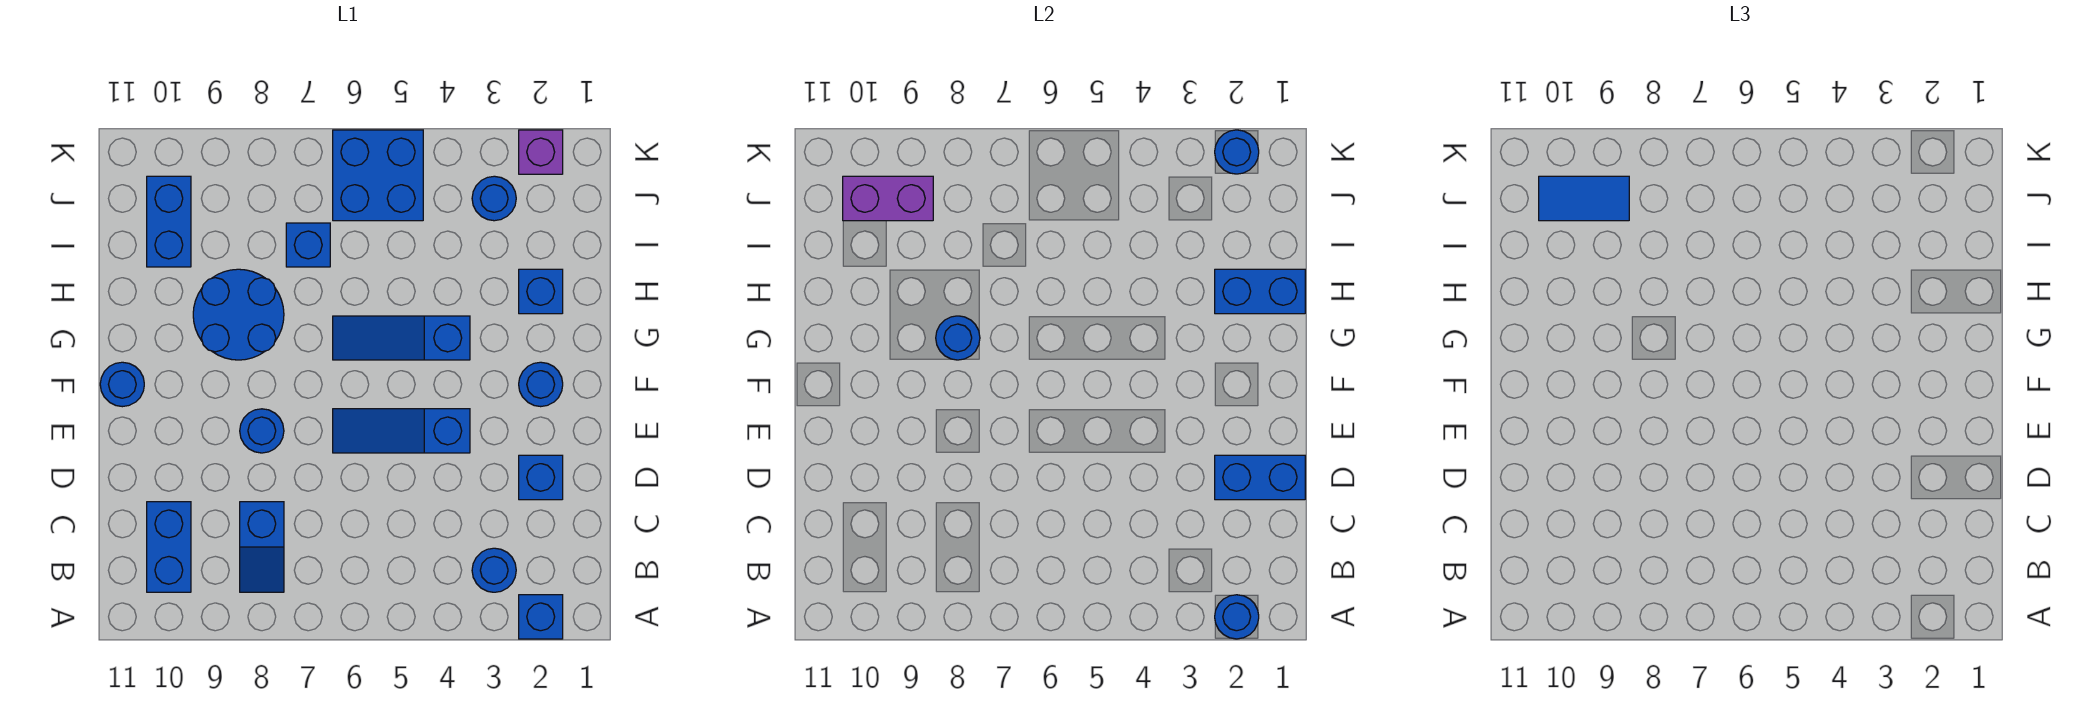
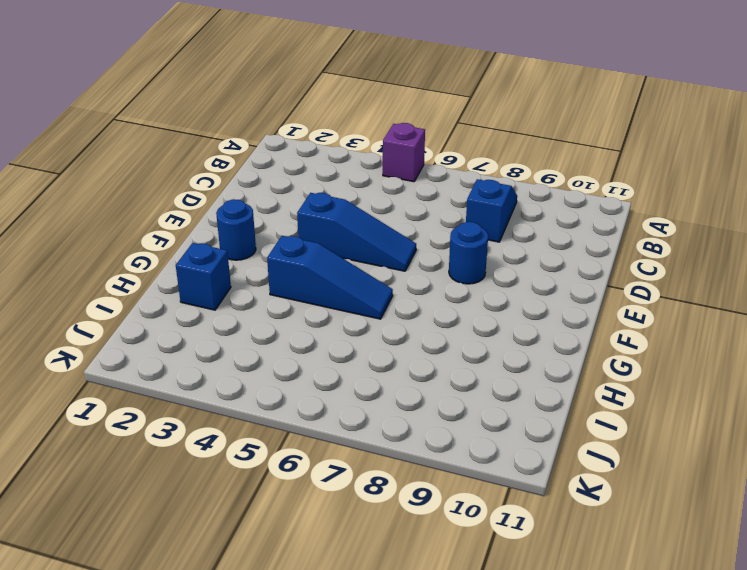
purple brick A5 level 1 -> purple brick K2 level 1
none -> blue brick A2 level 1
none -> blue round brick B3 level 1
none -> blue brick B10:C10 level 1

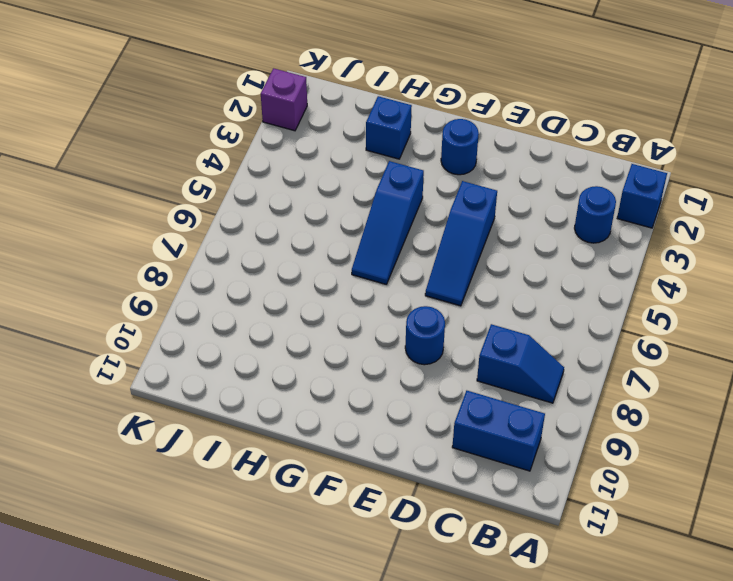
none -> blue brick D2 level 1
none -> blue round brick F11 level 1
none -> blue round brick G8:H9 level 1

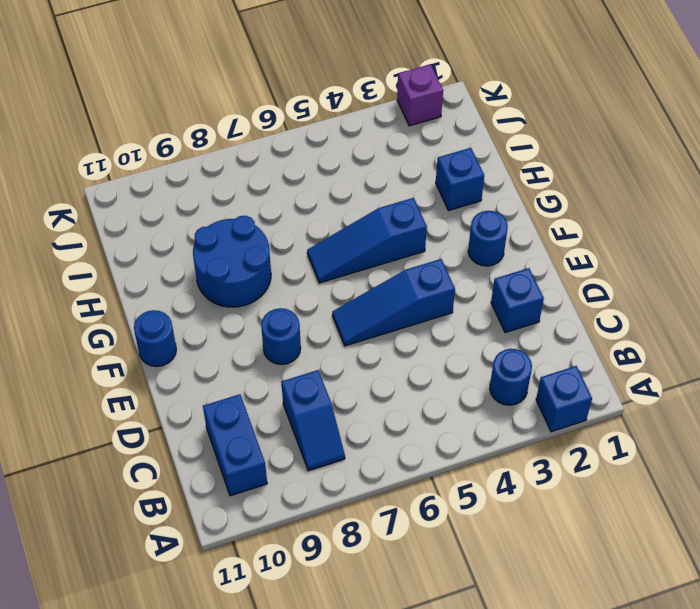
none -> blue brick I7 level 1
none -> blue brick I10:J10 level 1
none -> blue round brick J3 level 1

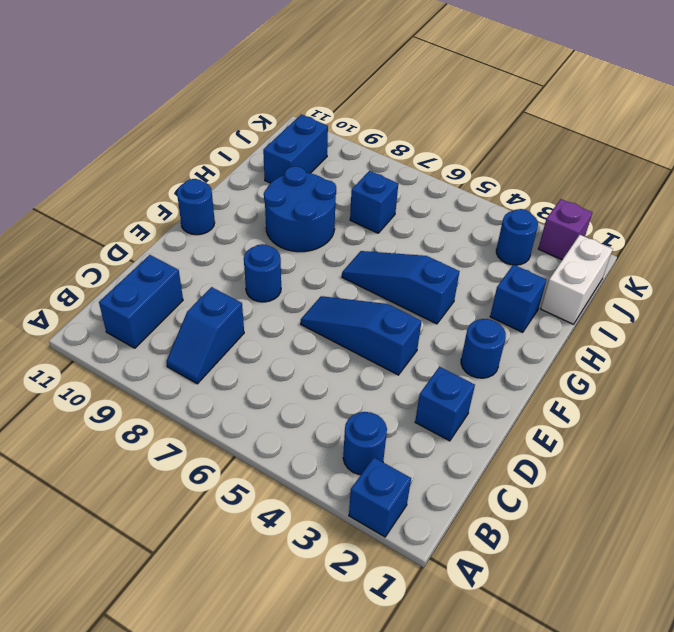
white brick I1:J1 level 1 -> none
none -> blue brick J5:K6 level 1
none -> blue round brick A2 level 2
none -> blue brick D1:D2 level 2

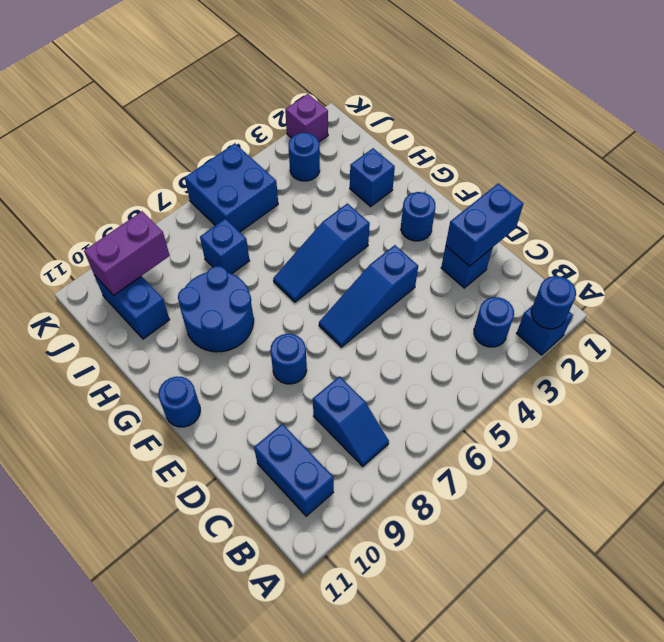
none -> blue round brick G8 level 2
none -> blue brick H1:H2 level 2
none -> blue round brick K2 level 2

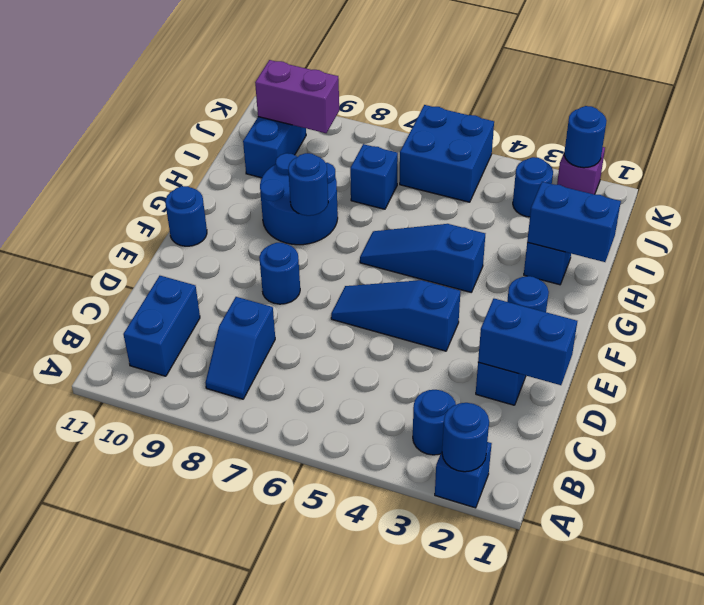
none -> blue tile J9:J10 level 3

